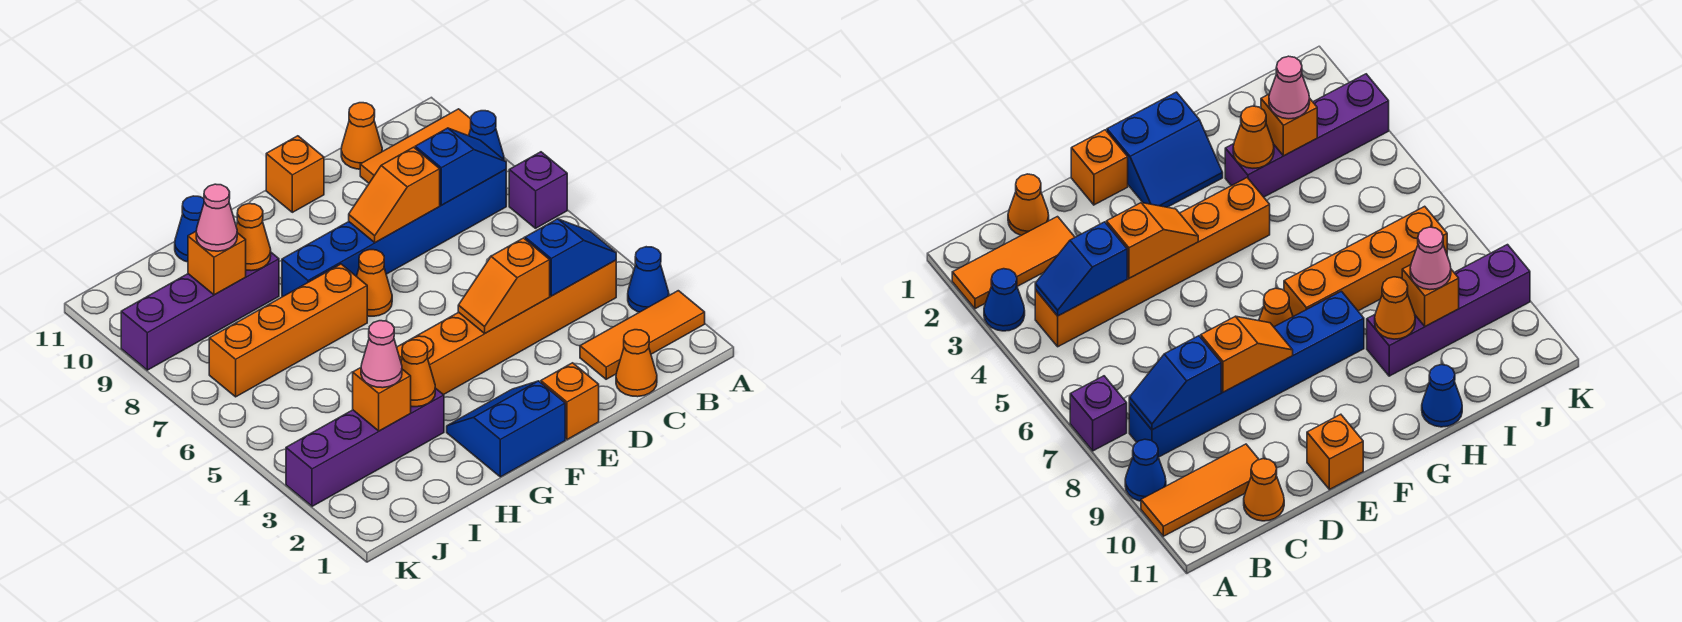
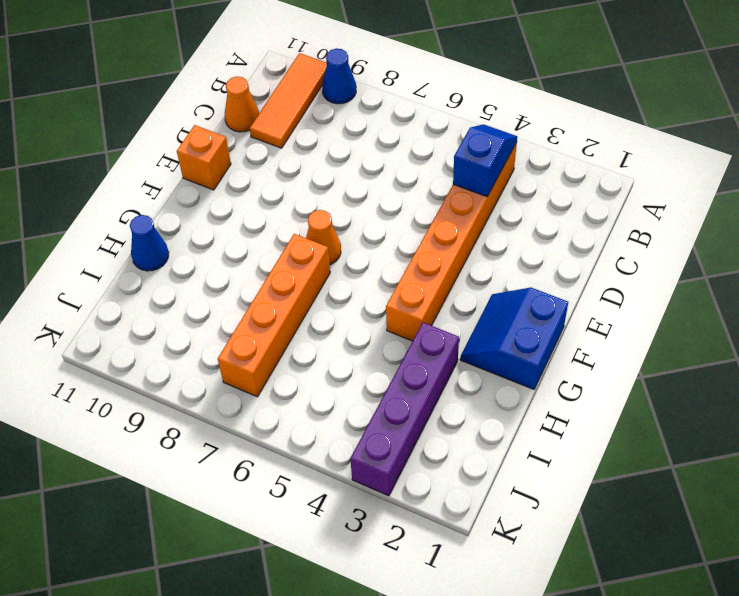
none -> orange tile A2:C2 level 1
none -> blue cone A3 level 1
none -> purple brick A7 level 1

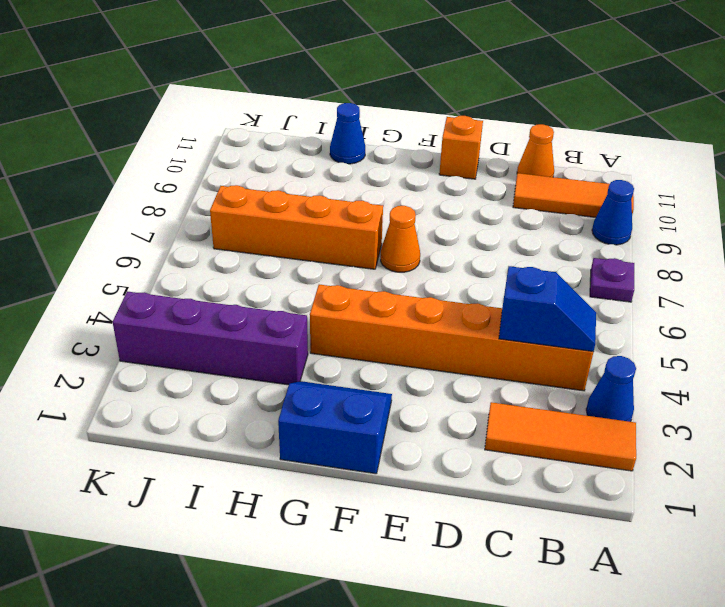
purple plate A7 level 1 -> purple brick A7 level 1
none -> blue brick B8:G8 level 1
none -> orange cone C1 level 1
none -> orange brick E1 level 1

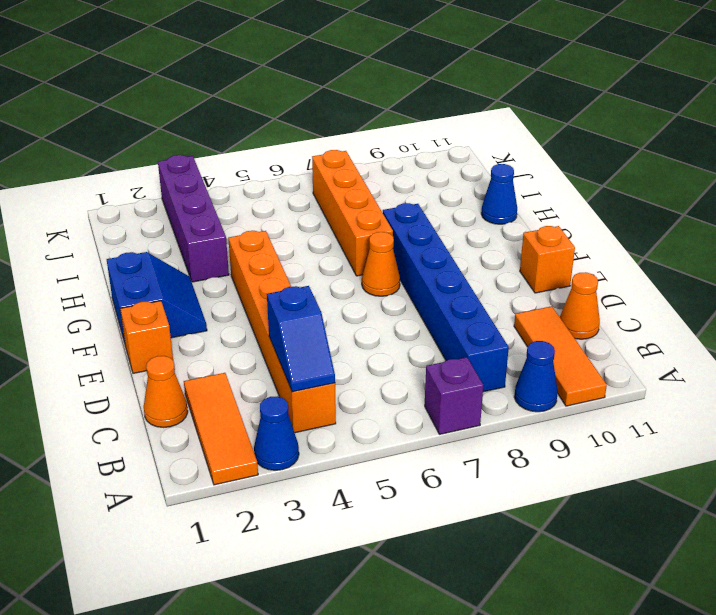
none -> purple brick H9:K9 level 1
none -> blue slope B8:C8 level 2 top C
none -> orange slope D4:E4 level 2 top D

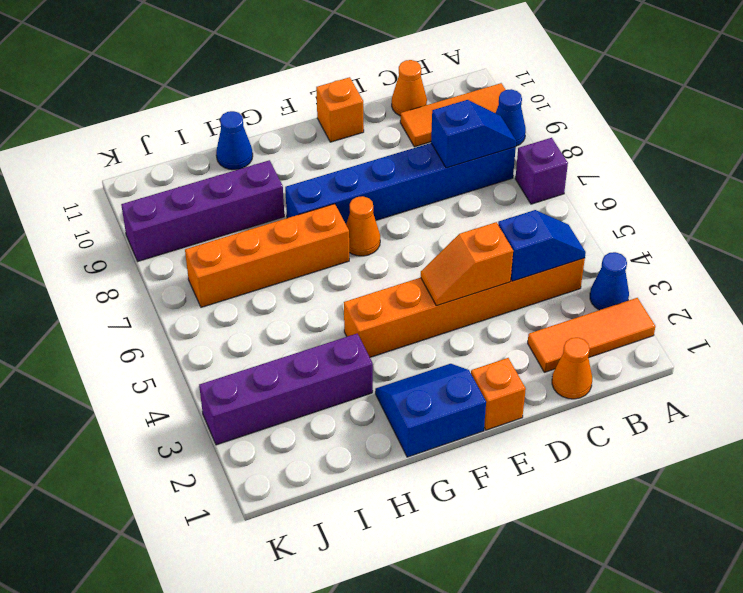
none -> orange slope D8:E8 level 2 top D
none -> orange cone H3 level 2
none -> orange cone H9 level 2

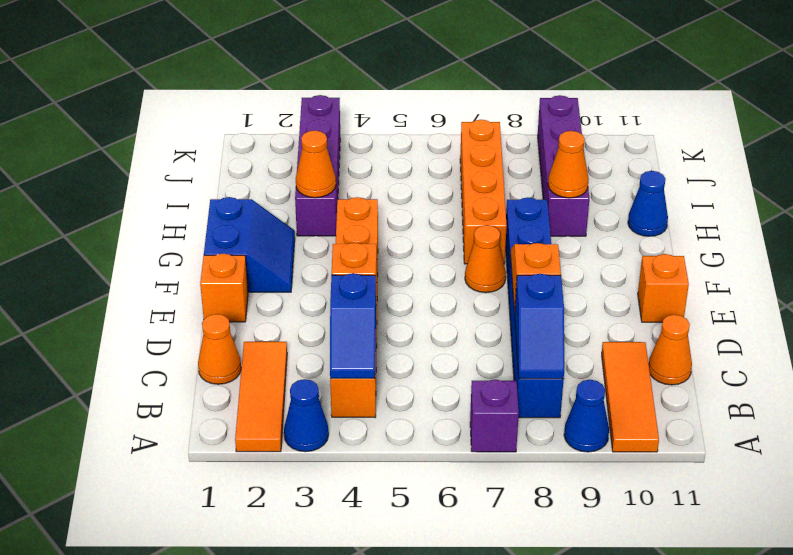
none -> orange brick I3 level 2
none -> orange brick I9 level 2
none -> pink cone I3 level 3

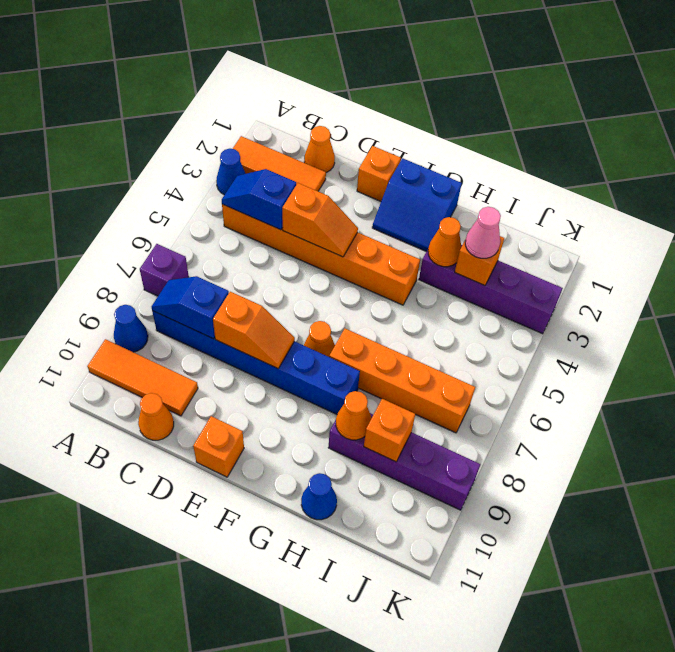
none -> pink cone I9 level 3

